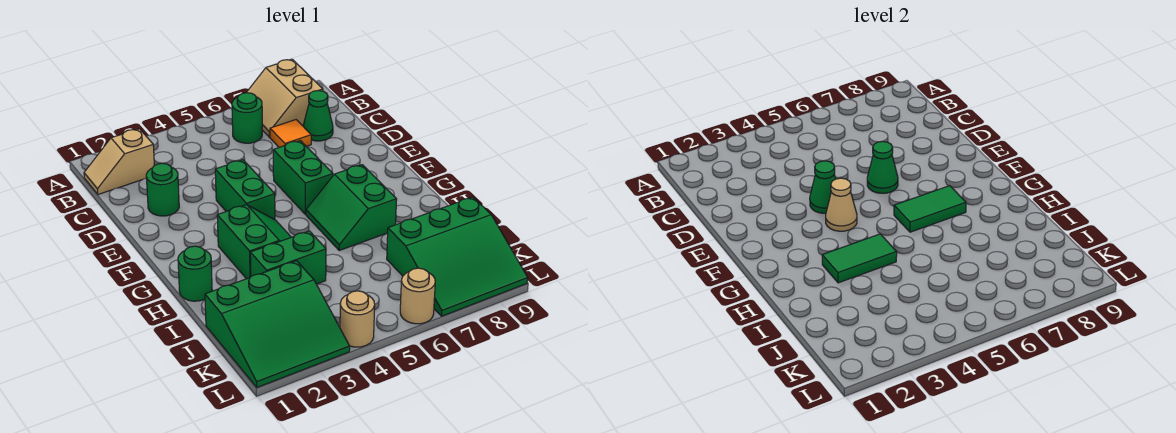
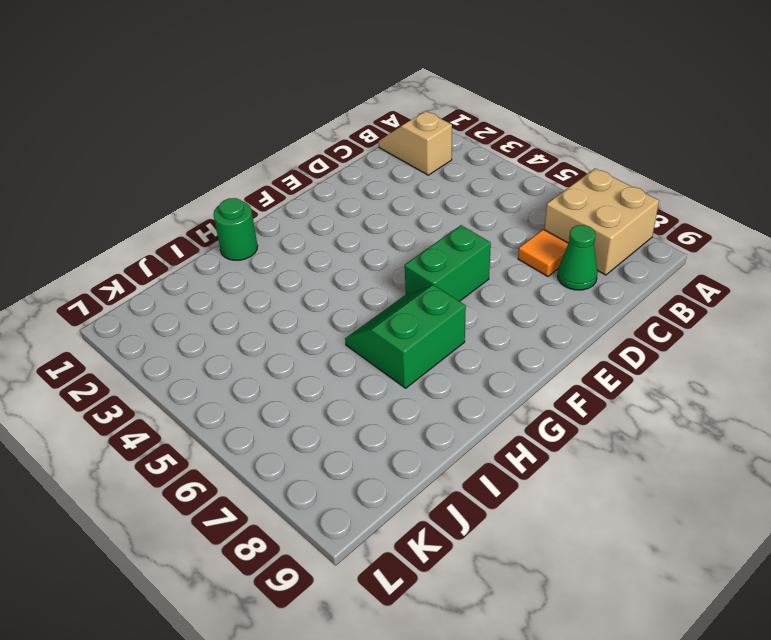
tan brick A7:B8 level 1 -> tan slope A7:B8 level 1 top 8
none -> green round brick B6 level 1
none -> green round brick D2 level 1
none -> green brick E4:F4 level 1

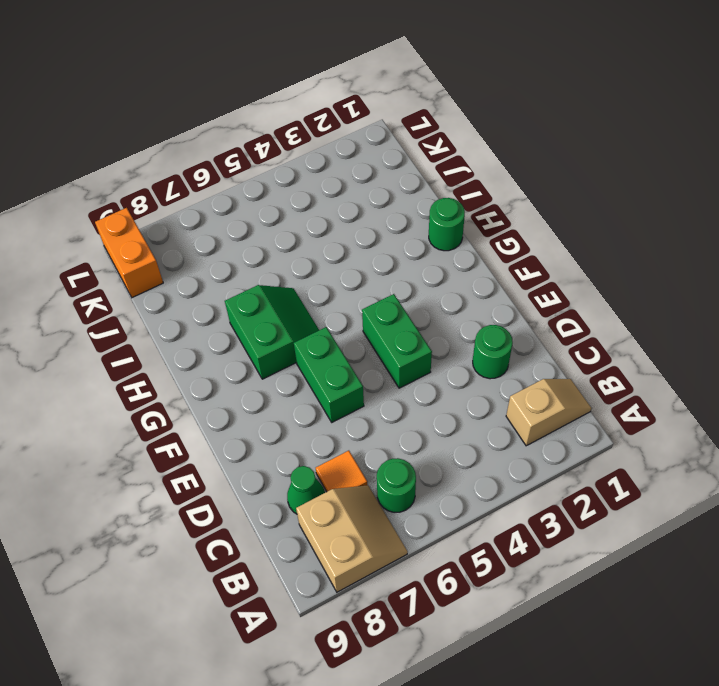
orange brick K9:L9 level 1 -> green slope J7:L9 level 1 top J
none -> green slope G3:H4 level 1 top 3
none -> green brick I3:I4 level 1
none -> green slope J1:L3 level 1 top J

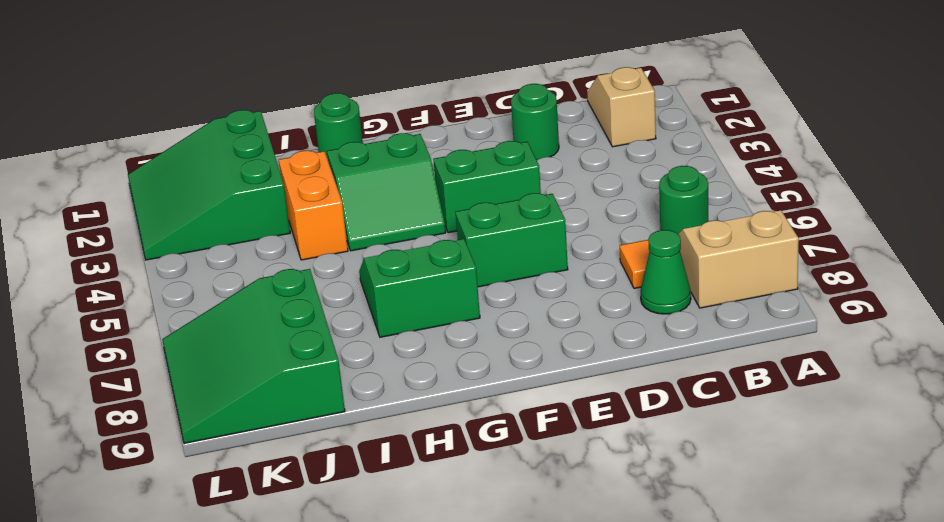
orange brick I3:I4 level 1 -> green brick I3:I4 level 1
none -> tan round brick L4 level 1
none -> tan round brick L6 level 1
none -> green cone E4 level 2

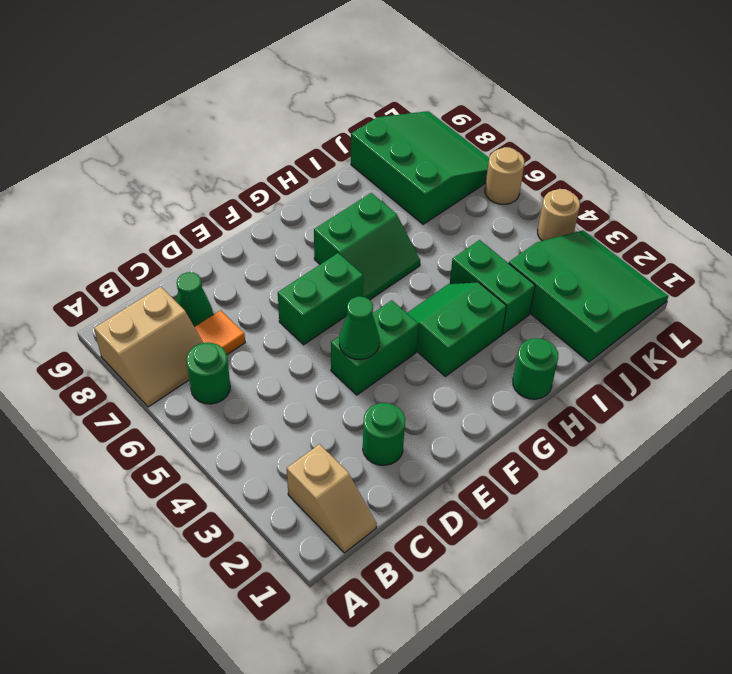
none -> green cone E6 level 2
none -> tan cone F4 level 2
none -> green tile G6:G7 level 2

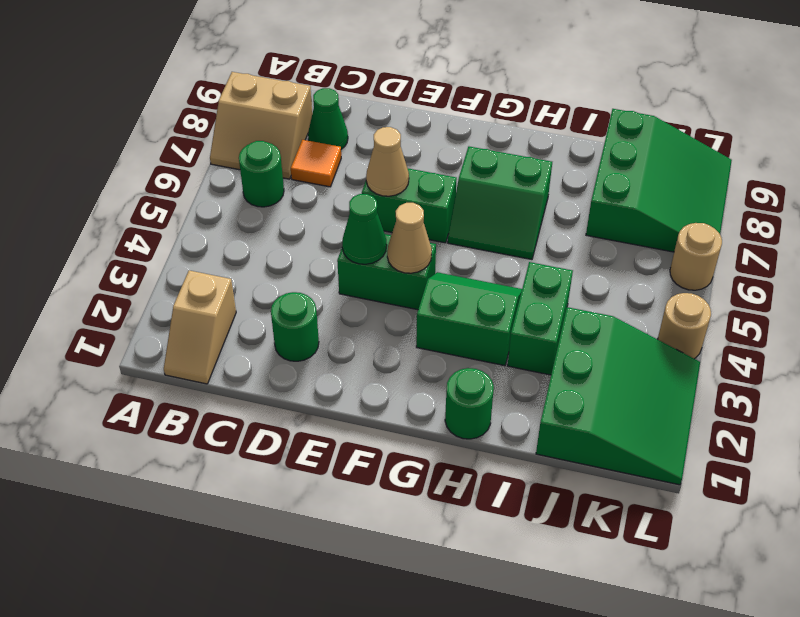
tan cone E6 level 2 -> green cone E6 level 2
none -> green tile G6:G7 level 2
none -> green tile H3:H4 level 2

